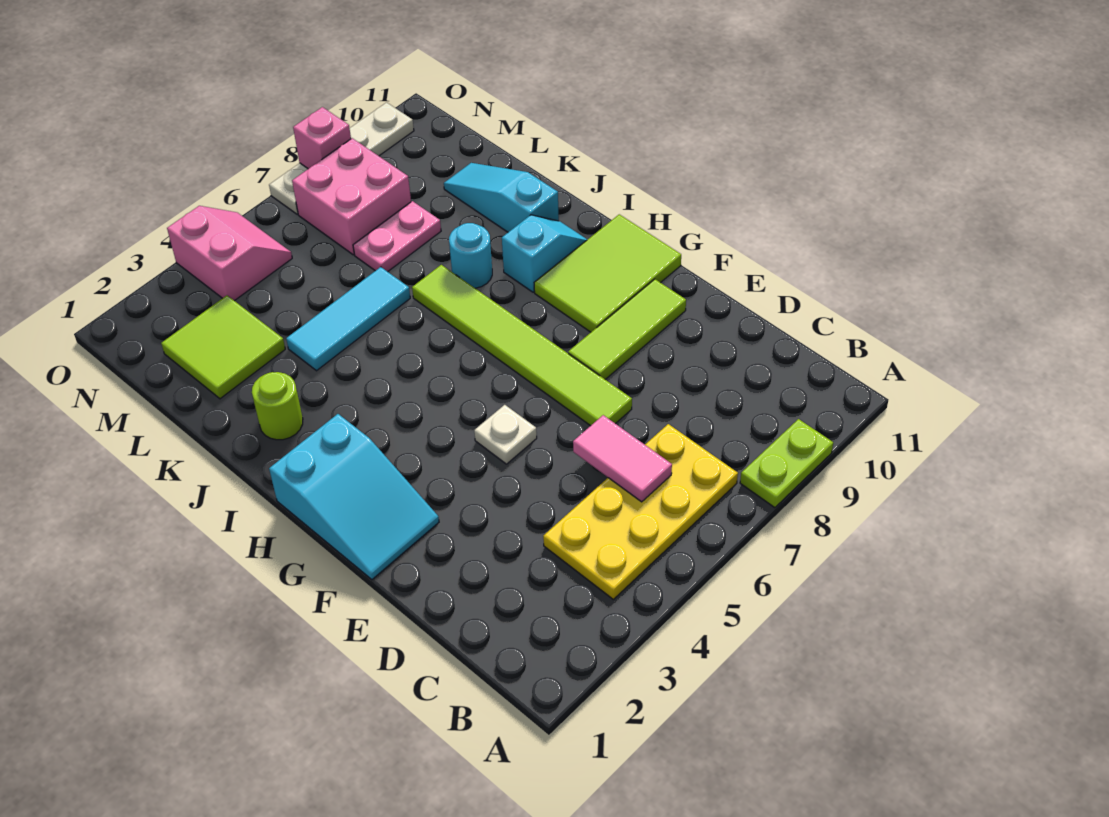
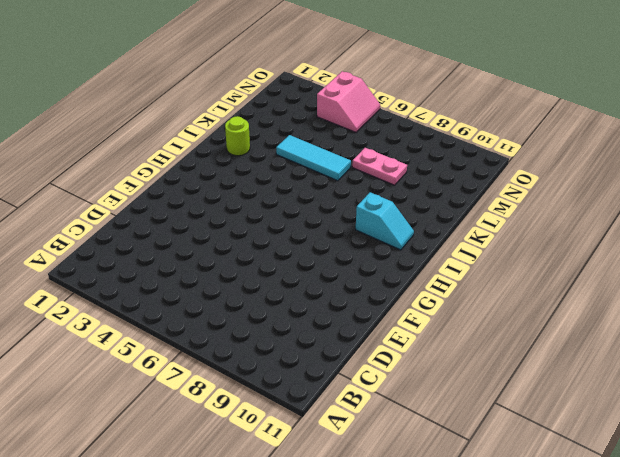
none -> lime plate A8:A9 level 1
none -> yellow plate B4:C7 level 1
none -> lime tile E7:J7 level 1

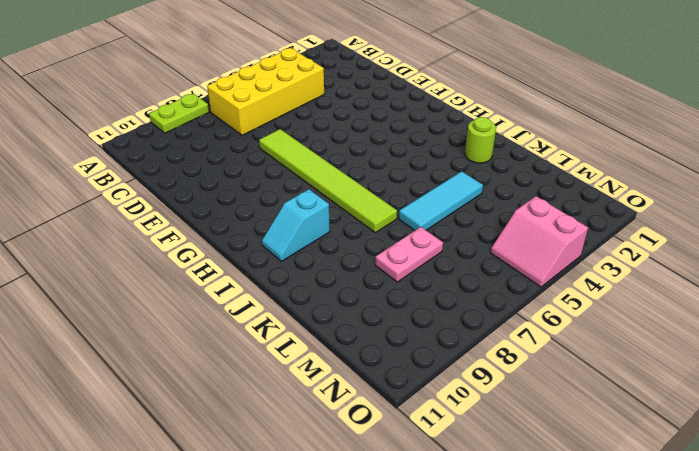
yellow brick B4:C7 level 1 -> yellow plate B4:C7 level 1
none -> cyan slope F1:H2 level 1 top H
none -> white plate F5 level 1
none -> lime tile F8:F10 level 1

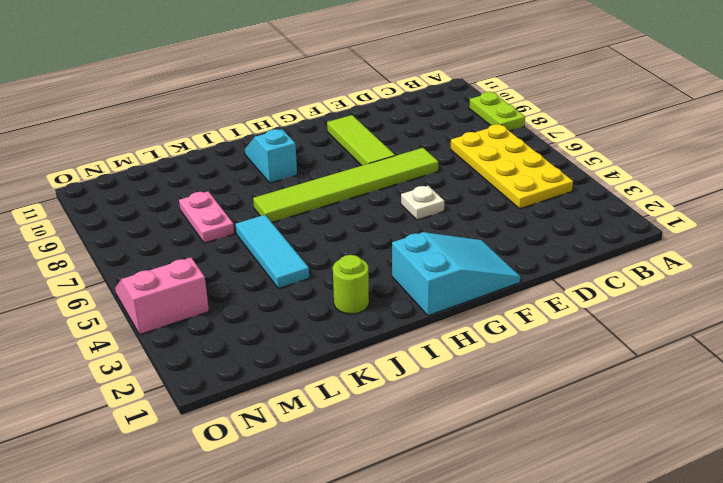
none -> lime tile G9:H11 level 1
none -> cyan round brick J8 level 1
none -> cyan slope J10:L10 level 1 top J

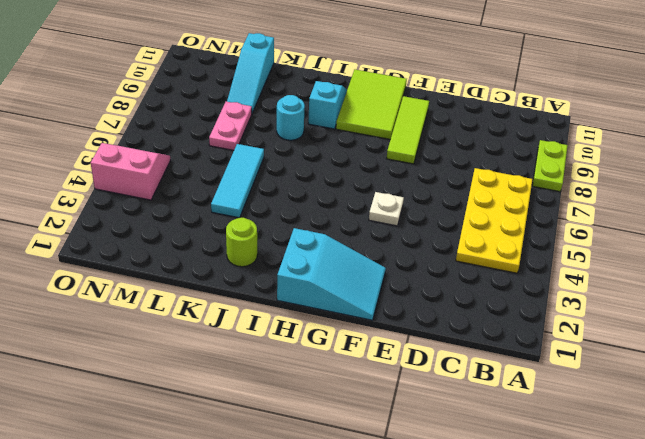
cyan slope L9:L11 level 1 top 11 -> cyan slope J10:L10 level 1 top J
none -> lime tile E7:J7 level 1
none -> lime tile L2:M3 level 1
none -> pink brick M7:N8 level 1

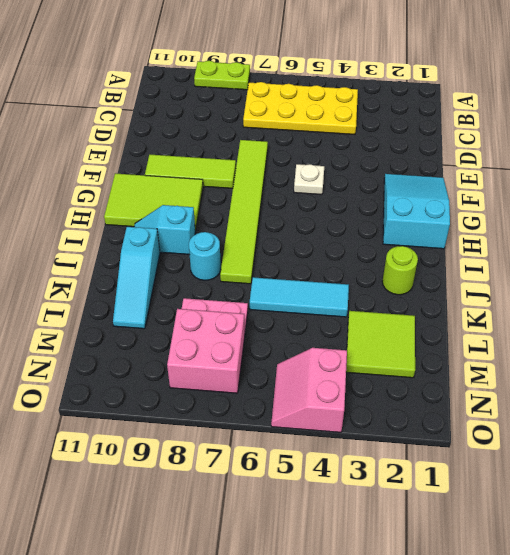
none -> white plate O7:O10 level 1
none -> pink tile C6:D6 level 2
none -> pink brick O8 level 2

